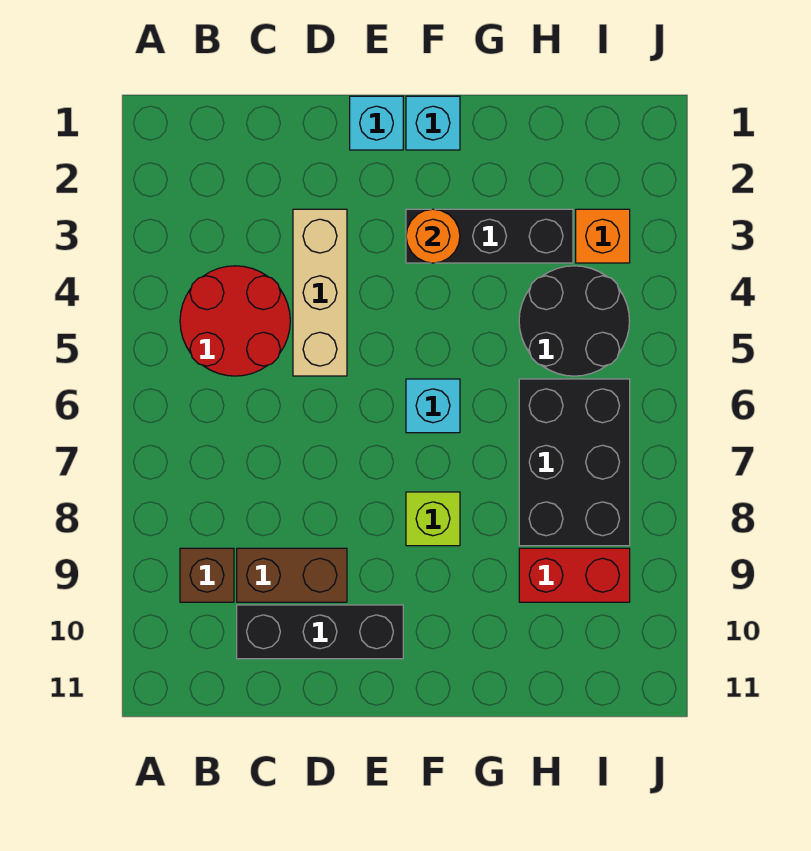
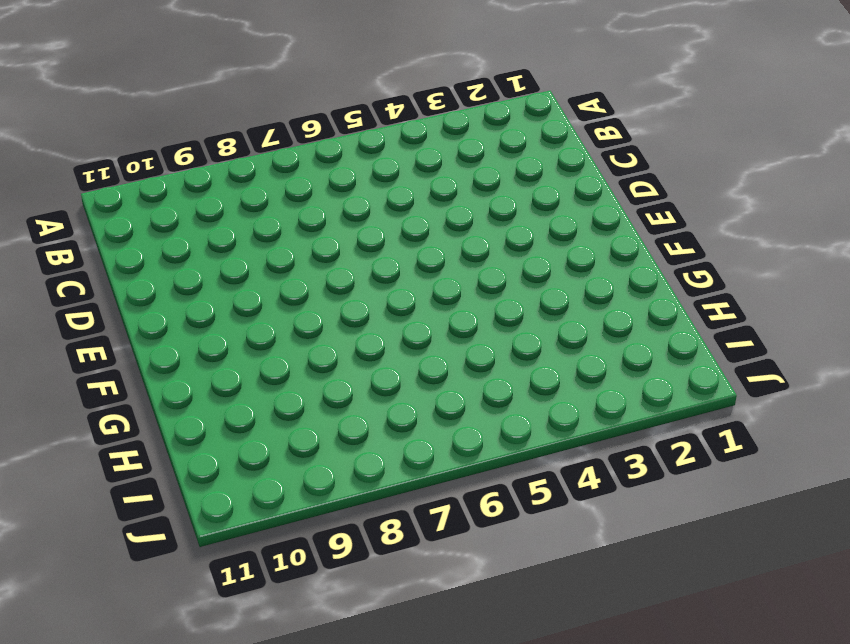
none -> red round brick B4:C5 level 1
none -> brown brick B9 level 1
none -> brown brick C9:D9 level 1

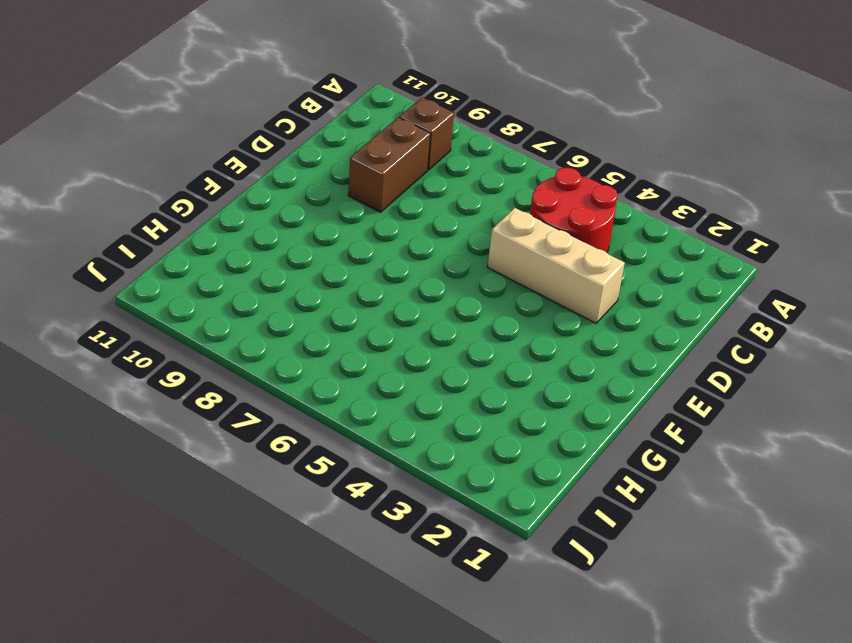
none -> black brick C10:E10 level 1
none -> cyan brick E1 level 1
none -> cyan brick F1 level 1

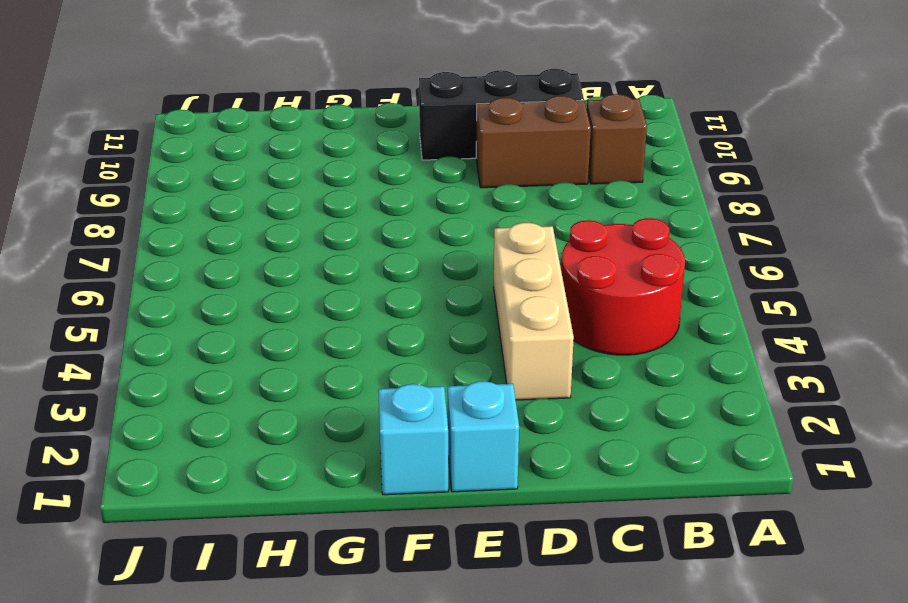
none -> black brick F3:H3 level 1
none -> cyan brick F6 level 1
none -> lime brick F8 level 1

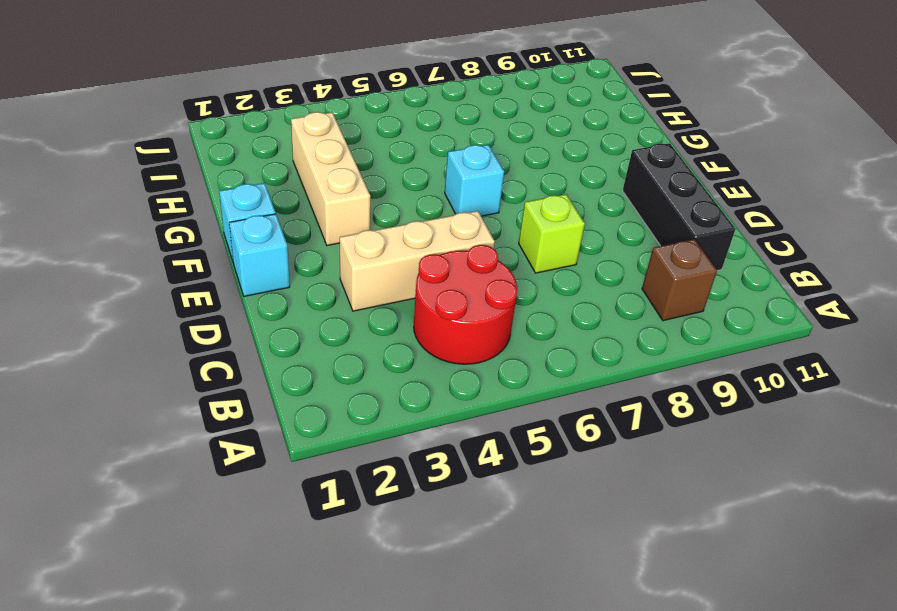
lime brick D7 level 1 -> lime brick F8 level 1
tan brick F3:H3 level 1 -> black brick F3:H3 level 1
none -> brown brick C9:D9 level 1
none -> black round brick H4:I5 level 1
none -> black brick H6:I8 level 1

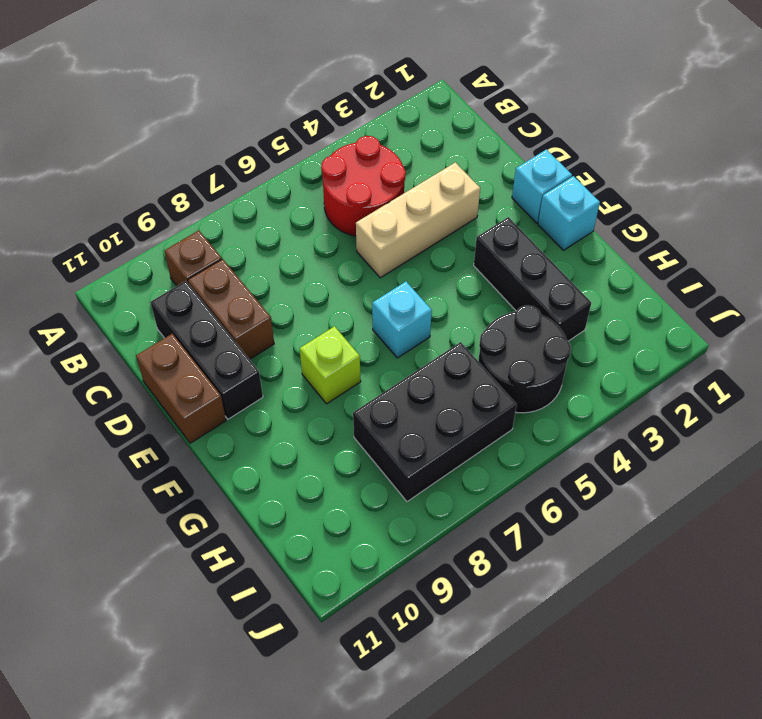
brown brick D11:E11 level 1 -> none
none -> red brick H9:I9 level 1
none -> orange brick I3 level 1
none -> orange round brick F3 level 2

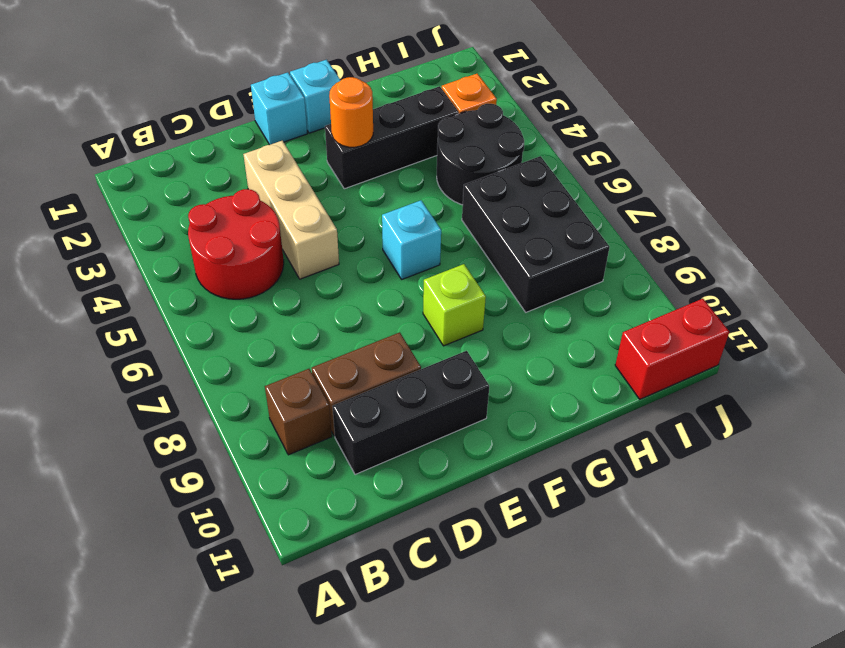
red brick I11:J11 level 1 -> red brick H9:I9 level 1

